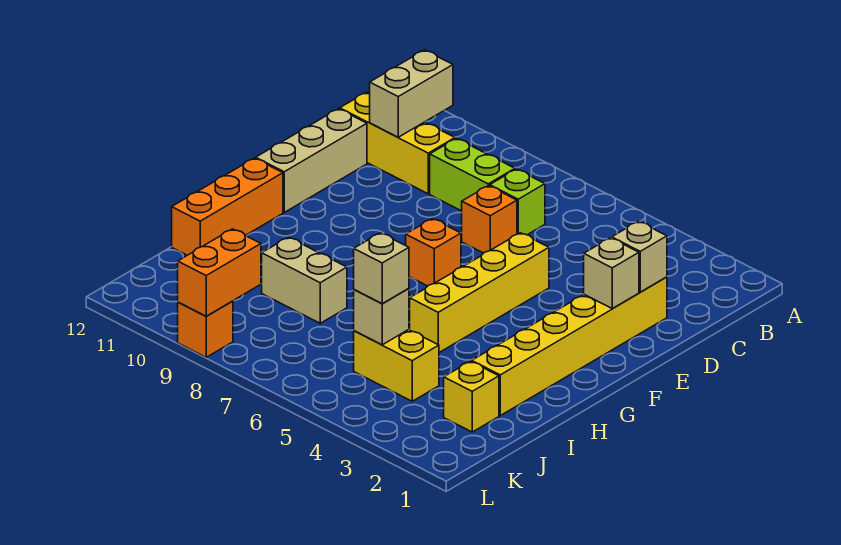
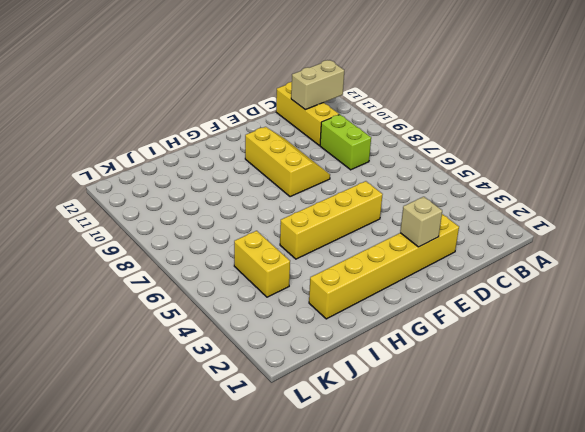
yellow slope E8:F10 level 1 top F -> none
none -> lime brick C7 level 1
none -> orange brick D7 level 1
none -> tan brick D12:F12 level 1

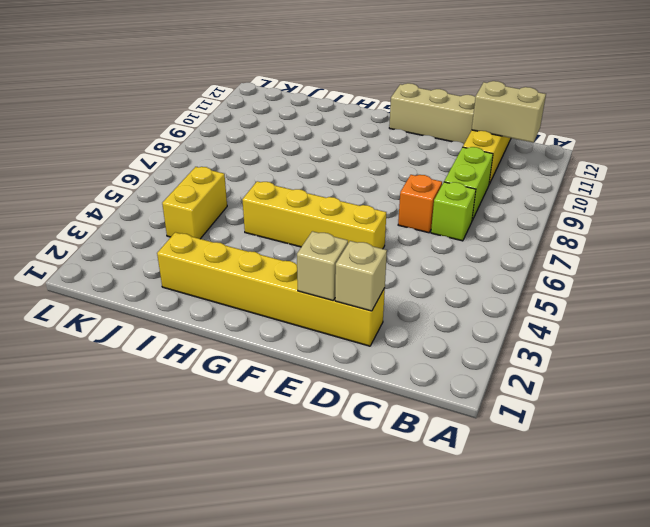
none -> orange brick F7 level 1
none -> orange brick G12:I12 level 1
none -> tan brick I8:I9 level 1

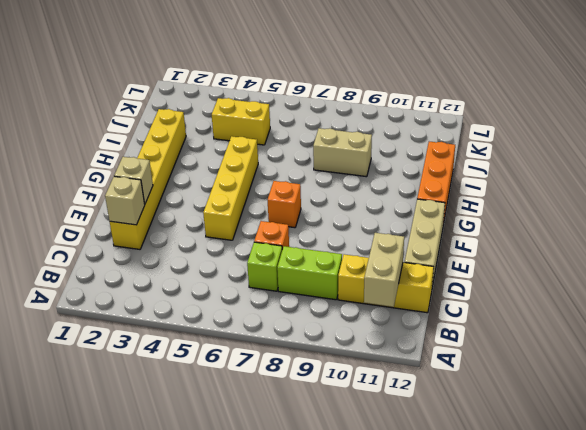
none -> yellow brick J2 level 1
none -> orange brick L9 level 1
none -> tan brick J5 level 2

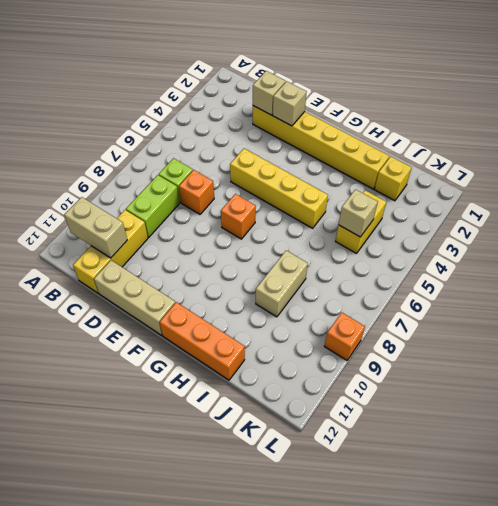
none -> orange brick K9:L9 level 2
none -> tan brick J5 level 3

